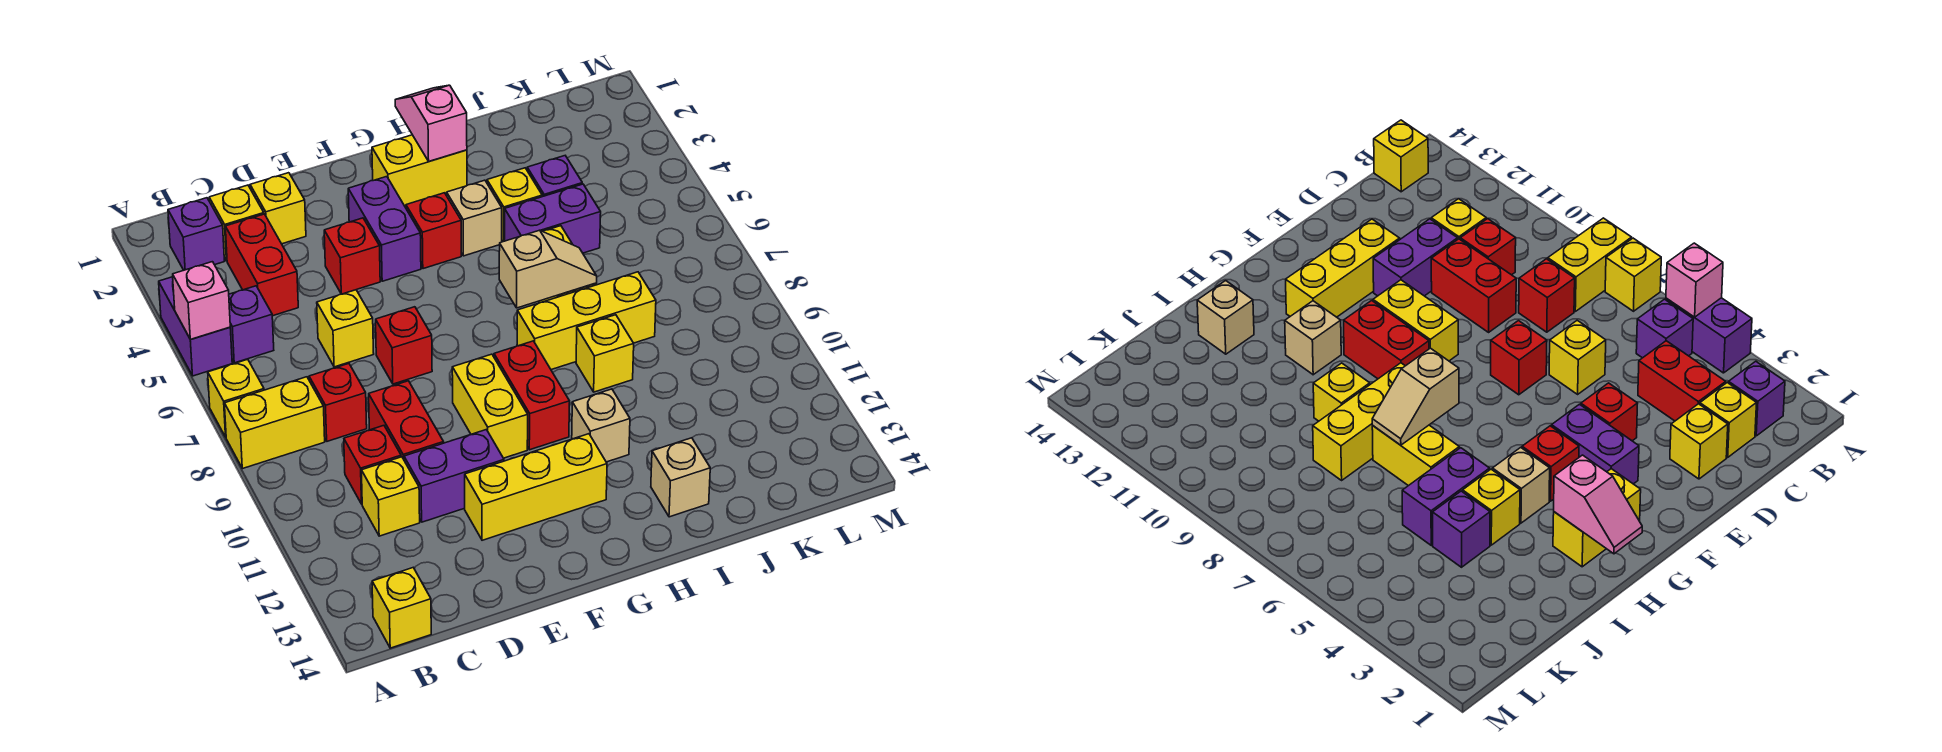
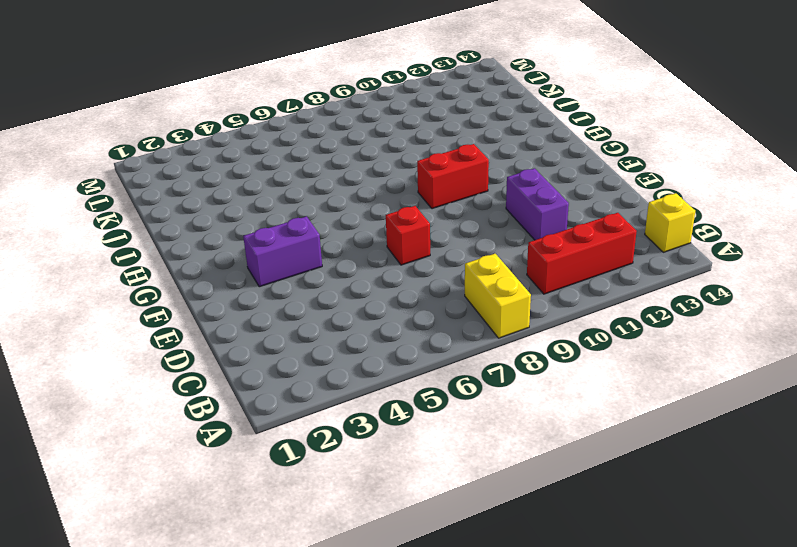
red brick B10:B12 level 1 -> none
none -> purple brick A4:A5 level 1
none -> yellow brick A7 level 1
none -> purple brick B2 level 1
none -> purple brick B5 level 1

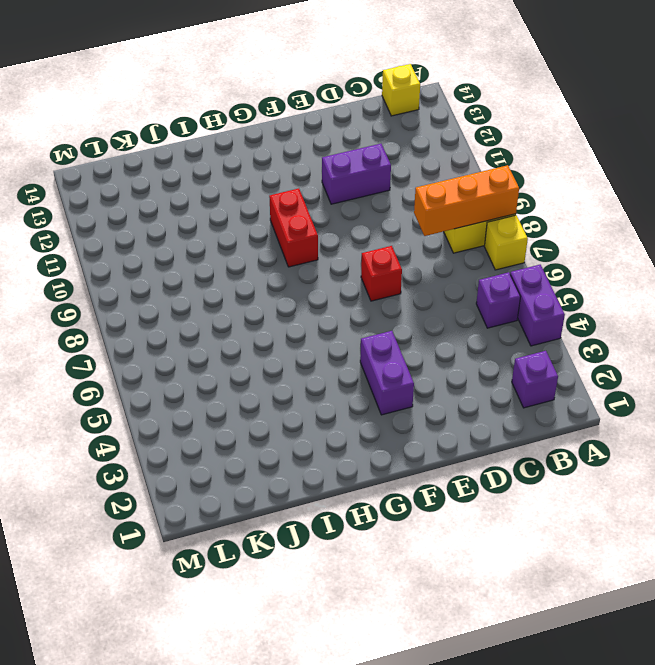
orange brick A8:C8 level 2 -> none
none -> yellow brick C2 level 1
none -> red brick C3:C4 level 1
none -> red brick C8 level 1
none -> red brick C10 level 1

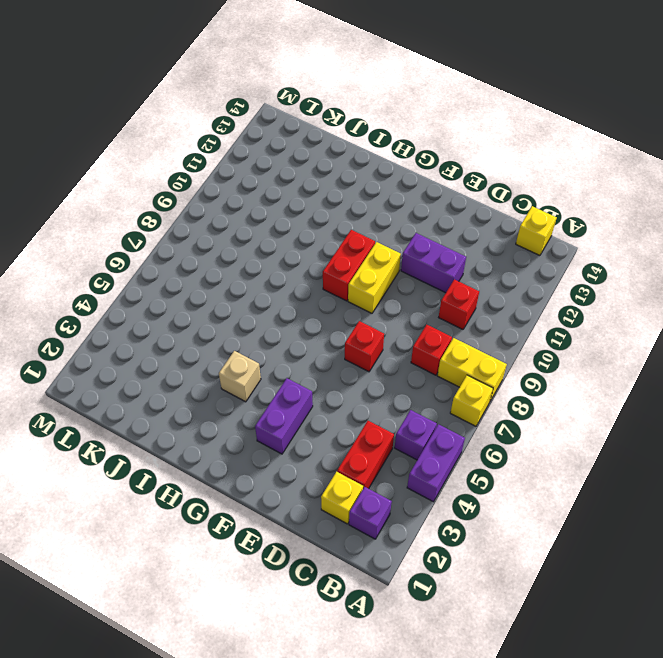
none -> yellow brick C11 level 1
none -> yellow brick D2 level 1
none -> yellow brick D6 level 1
none -> red brick D9:D10 level 1

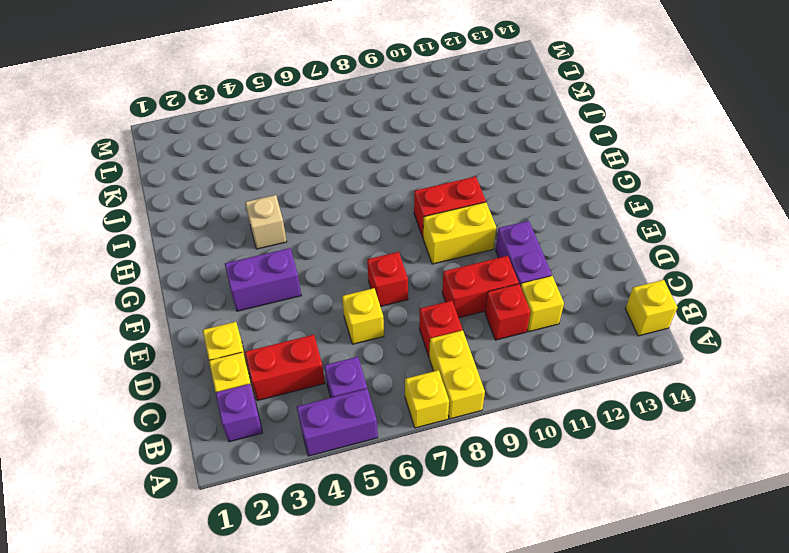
none -> red brick E4 level 1
none -> yellow brick E12:G12 level 1
none -> yellow brick G2:H2 level 1
none -> red brick G4 level 1

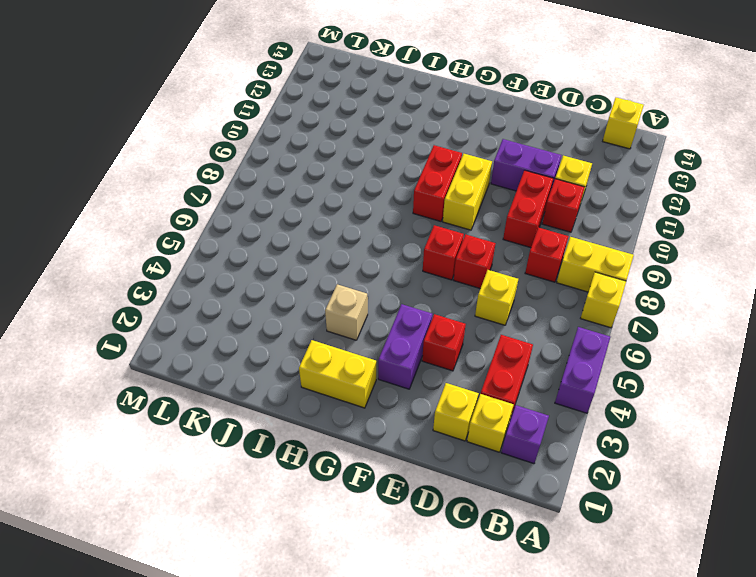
red brick F7 level 1 -> red brick G4 level 1
none -> purple brick B5 level 1
none -> yellow brick E12:G12 level 1
none -> yellow brick H8:J8 level 1
none -> tan brick H11 level 1

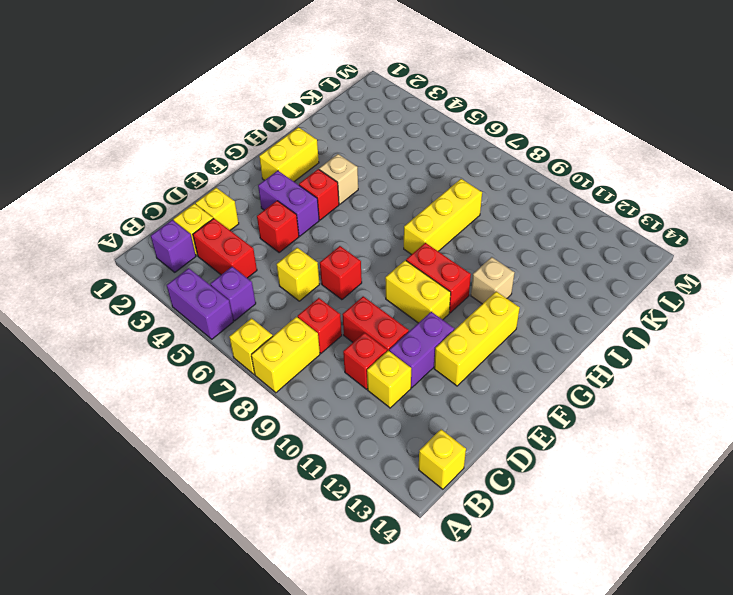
none -> yellow brick I4 level 1
none -> purple brick I5:J5 level 1
none -> yellow brick I6:I7 level 1
none -> yellow brick I9 level 1

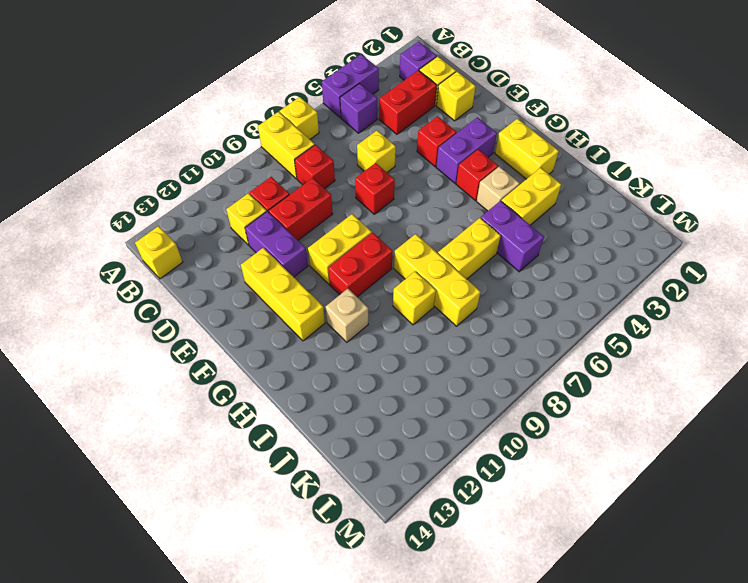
yellow brick I3:I4 level 1 -> yellow brick I4 level 1
none -> tan brick I13 level 1
none -> purple brick J4 level 1
none -> pink brick A5 level 2
none -> pink slope H1:H2 level 2 top 2

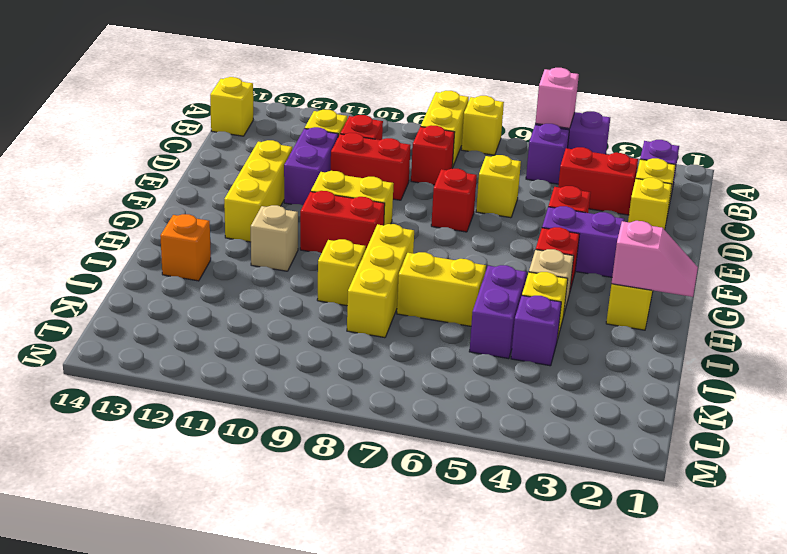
orange brick I13 level 1 -> tan brick I13 level 1
none -> tan slope H7:I7 level 2 top H

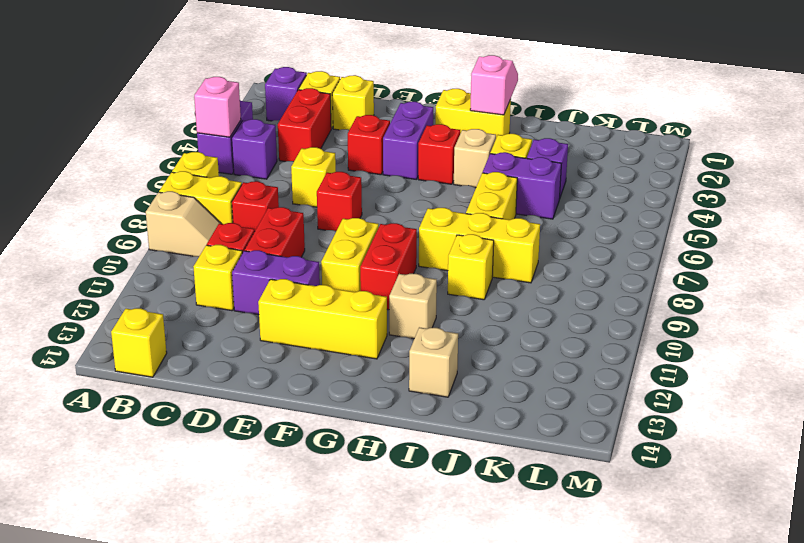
tan slope A9:B9 level 1 top A -> tan slope H7:I7 level 2 top H

